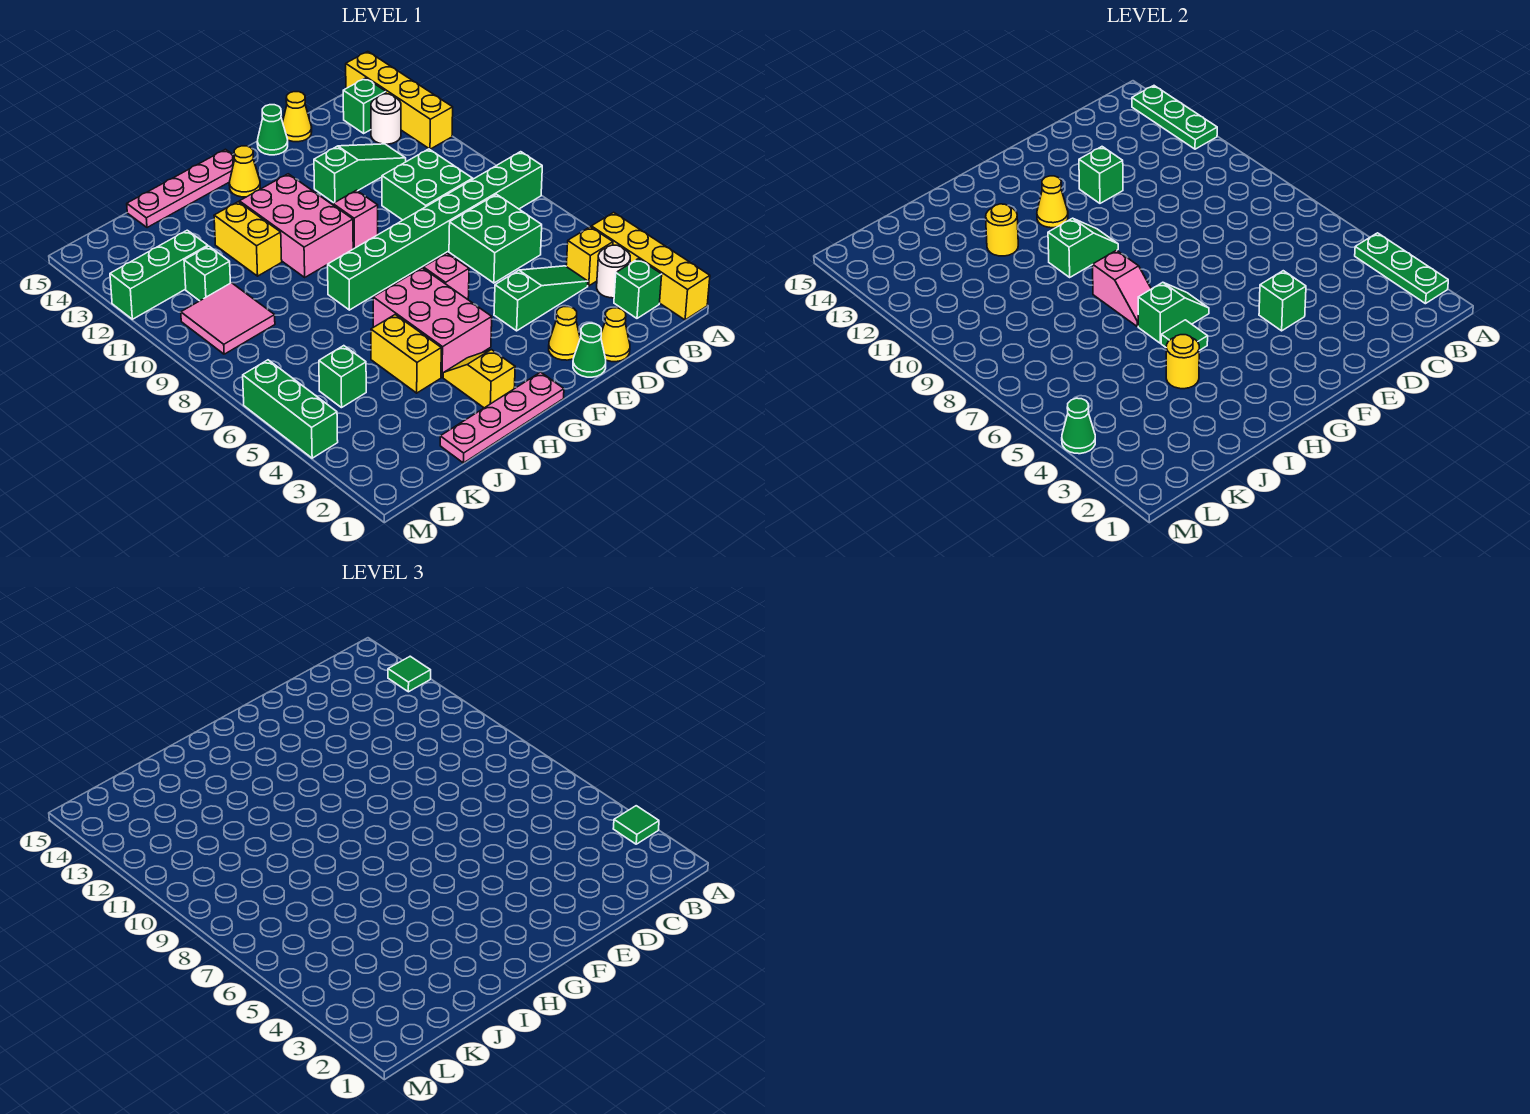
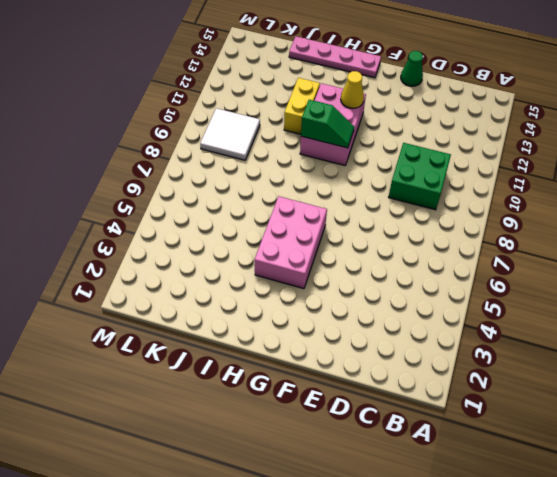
white tile K9:L10 level 1 -> pink tile K9:L10 level 1
none -> yellow brick A1:A4 level 1
none -> green brick A8:H8 level 1
none -> yellow brick A12:A15 level 1
none -> green brick B2 level 1

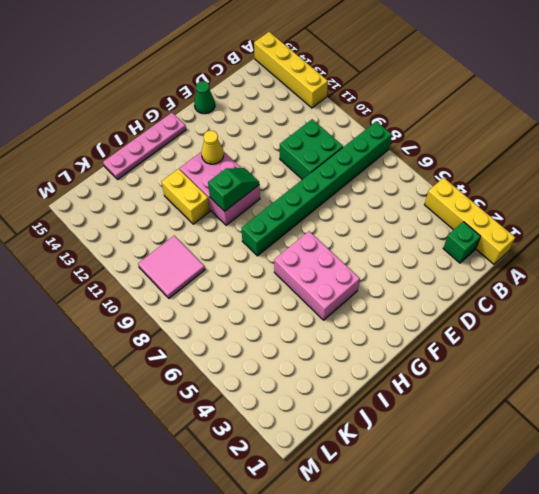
none -> white round brick B3 level 1
none -> yellow brick B4 level 1
none -> white round brick B13 level 1
none -> green brick B14 level 1

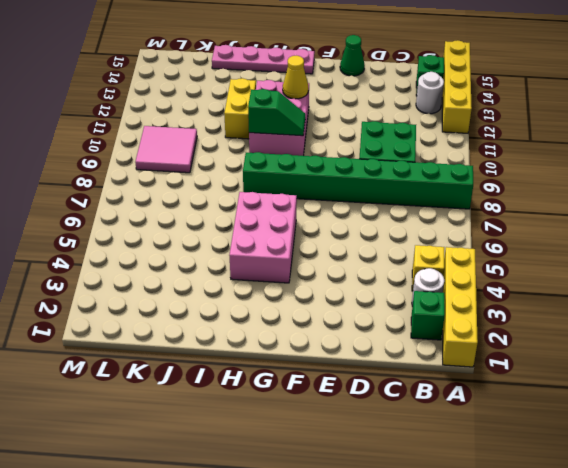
none -> green slope C4:E4 level 1 top E
none -> green brick C6:D7 level 1
none -> green slope C12:E12 level 1 top E
none -> yellow cone D1 level 1

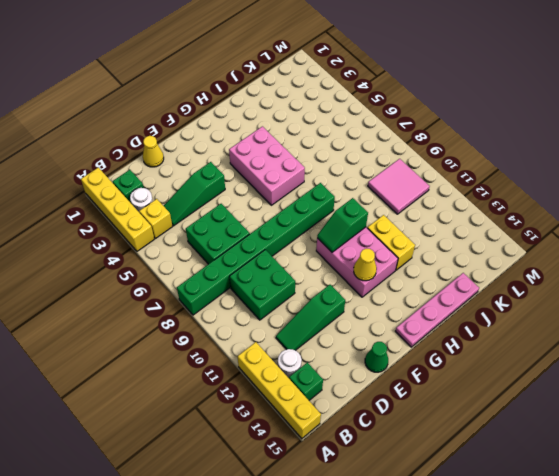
none -> yellow cone D15 level 1
none -> green cone E1 level 1
none -> yellow cone E2 level 1
none -> pink brick F6 level 1

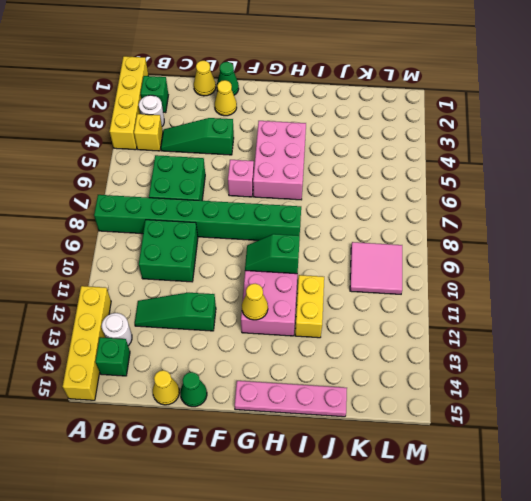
none -> pink brick F10 level 1
none -> pink plate G1:J1 level 1
none -> yellow cone G14 level 1
none -> yellow slope H2:H3 level 1 top 2

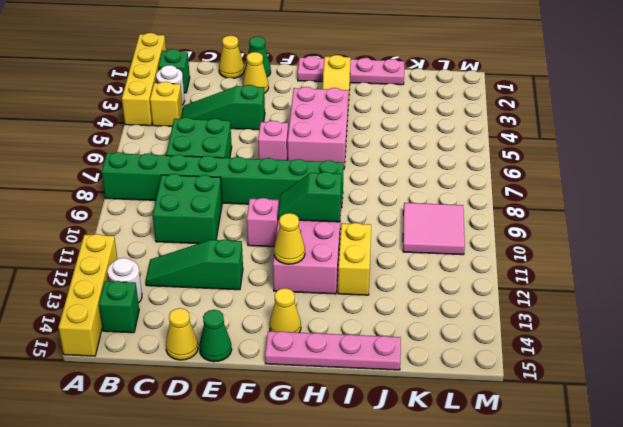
none -> yellow brick I4:I5 level 1
none -> green brick K5 level 1
none -> green brick K11 level 1
none -> green brick K12:M12 level 1

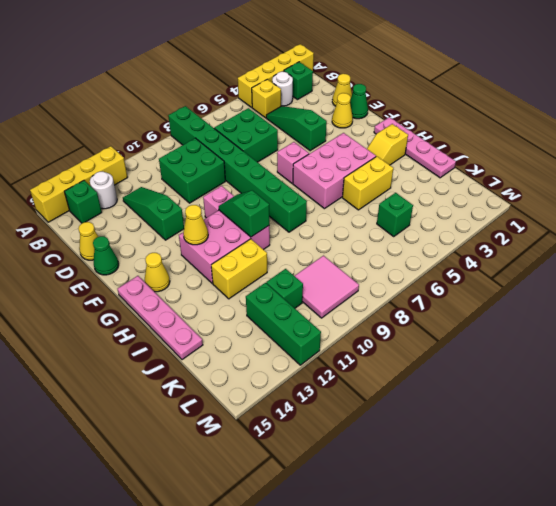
none -> green brick M4:M6 level 1
none -> green plate A2:A4 level 2
none -> green plate A12:A14 level 2
none -> green brick E4 level 2

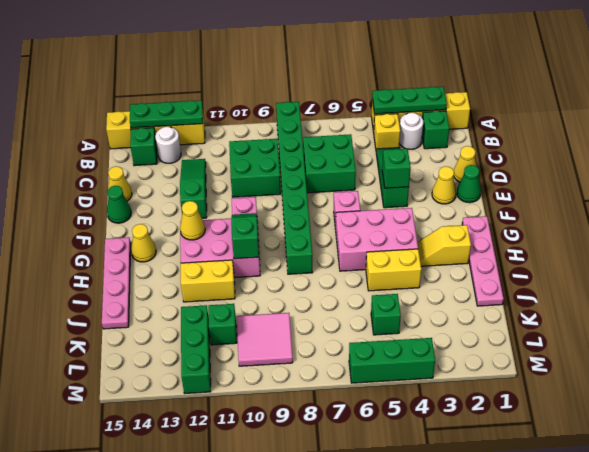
none -> green brick E12 level 2
none -> green slope G6:H6 level 2 top H
none -> green tile H5 level 2
none -> pink slope H7:H8 level 2 top 8

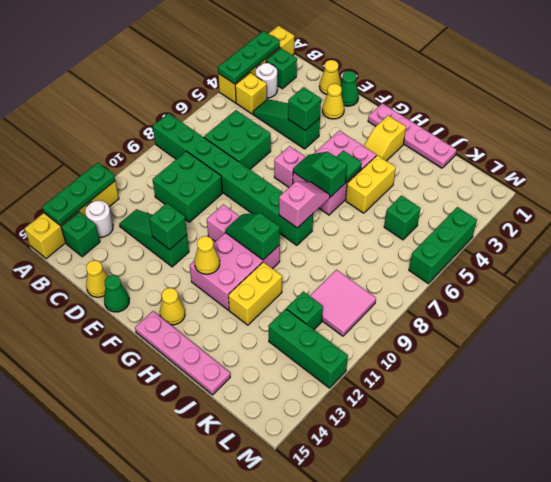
none -> yellow round brick I4 level 2
none -> yellow round brick I12 level 2
none -> green cone M4 level 2
none -> green tile A3 level 3

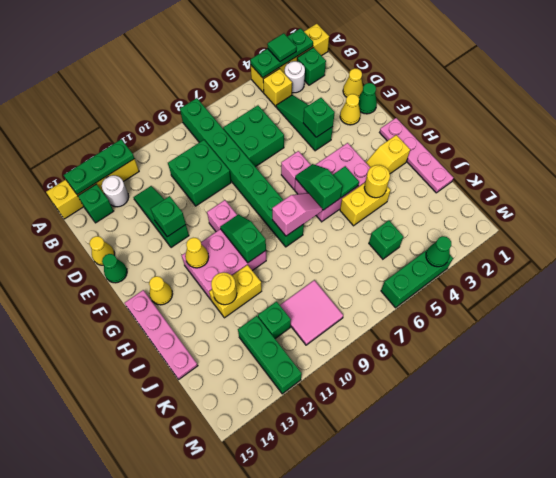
none -> green tile A13 level 3

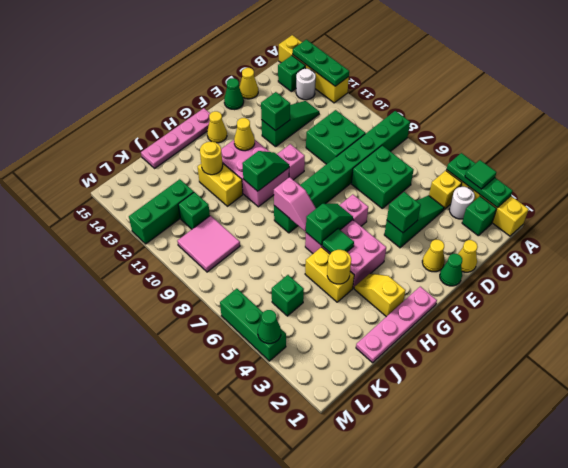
none -> green tile A13 level 3

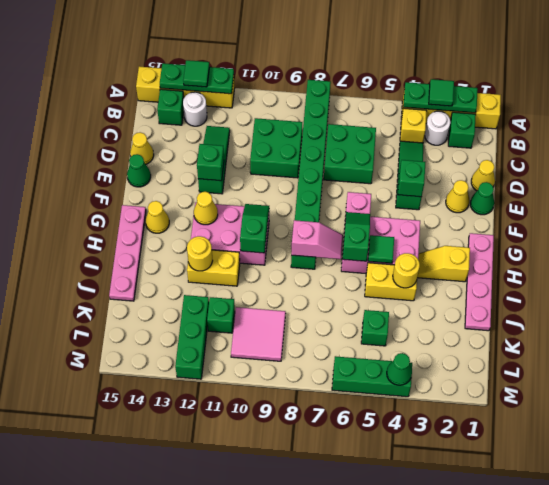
none -> pink brick F10 level 1

